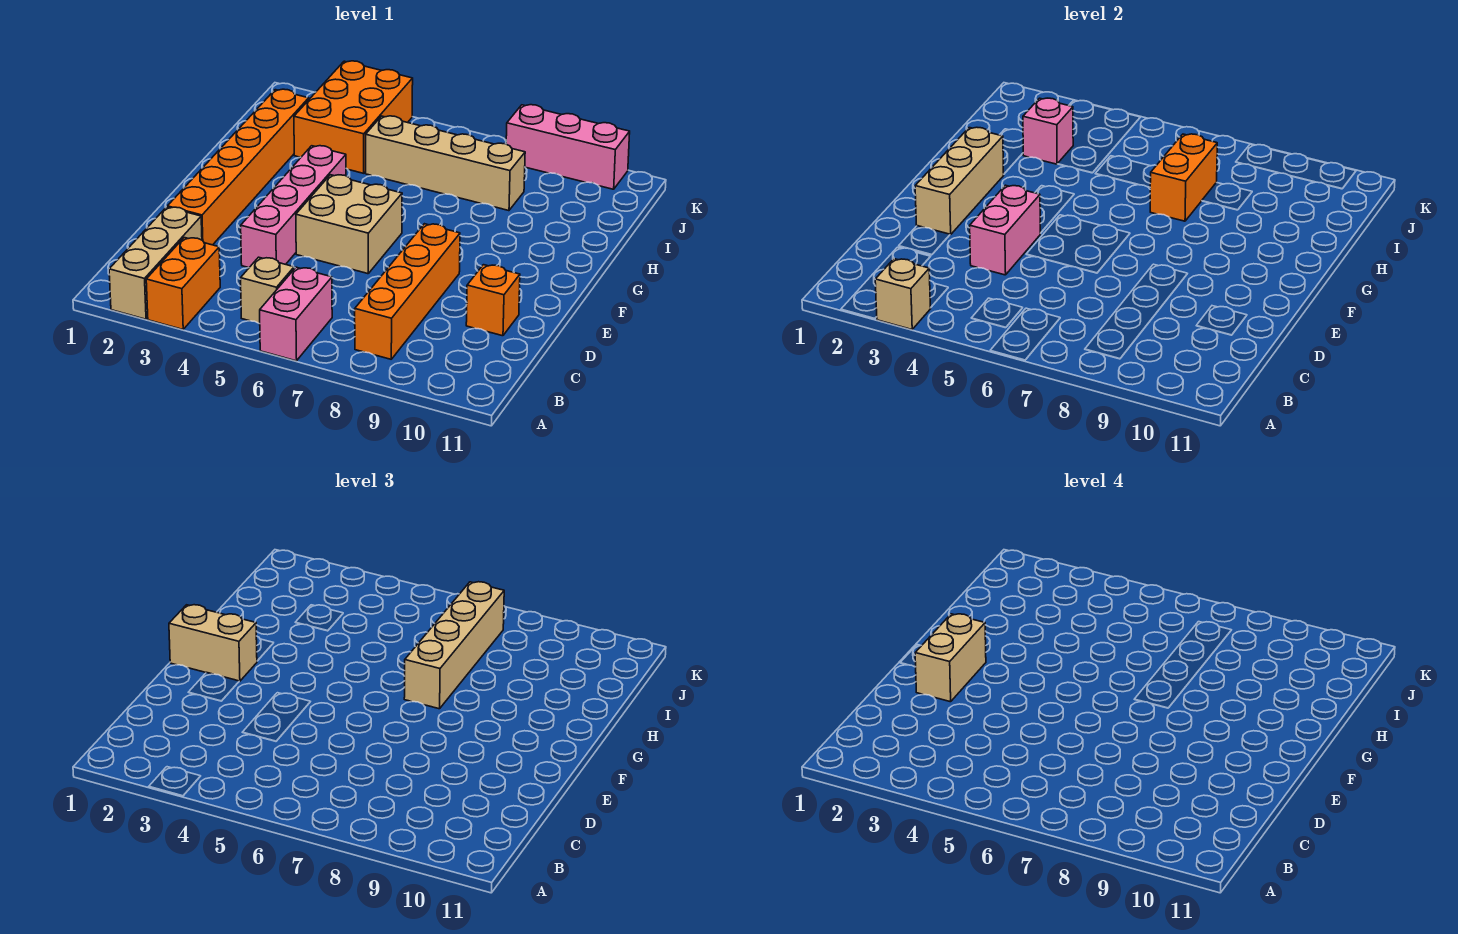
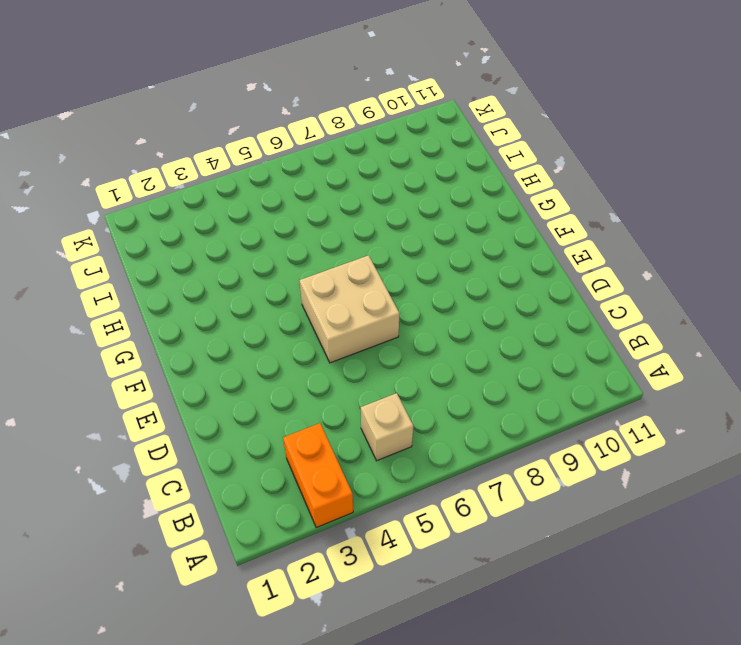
none -> tan brick A2:C2 level 1
none -> pink brick A6:B6 level 1
none -> orange brick B8:E8 level 1

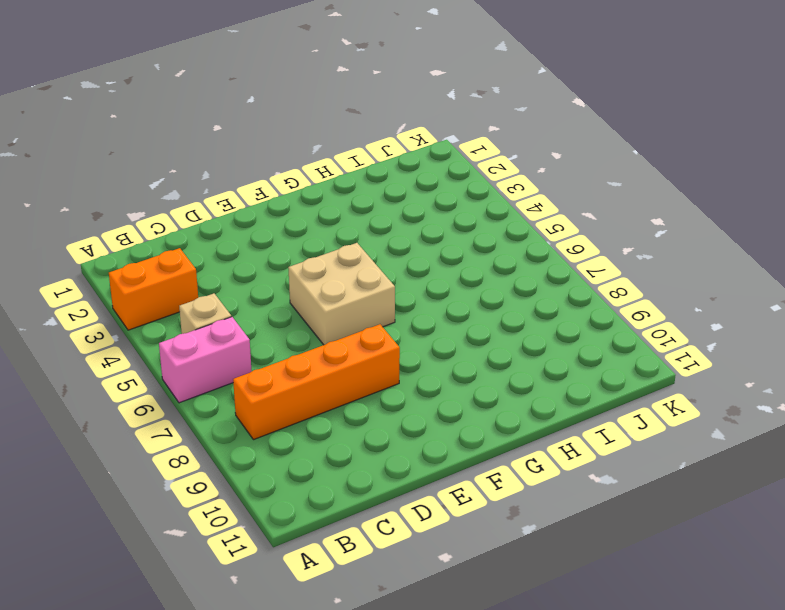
none -> tan brick A2:C2 level 1
none -> orange brick D2:I2 level 1
none -> pink brick D4:G4 level 1

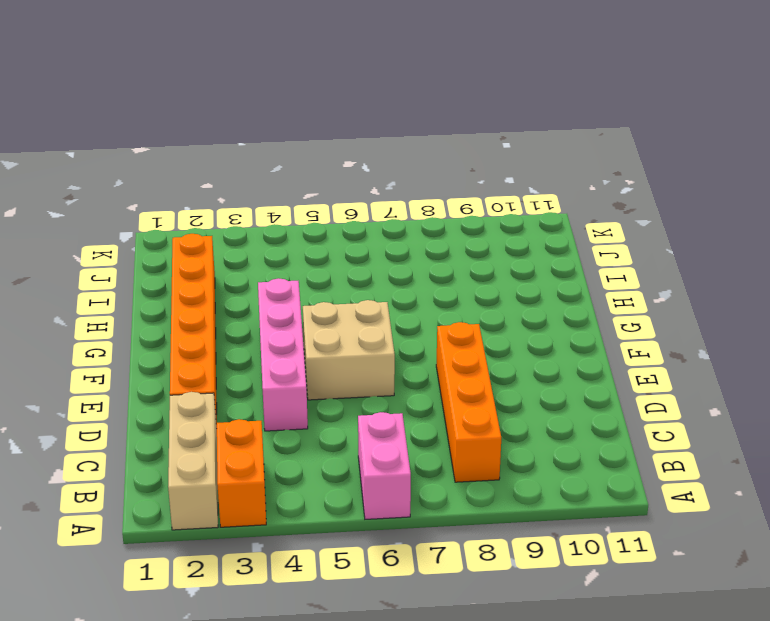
none -> tan brick B5 level 1
none -> orange brick D10 level 1
none -> orange brick I3:K4 level 1

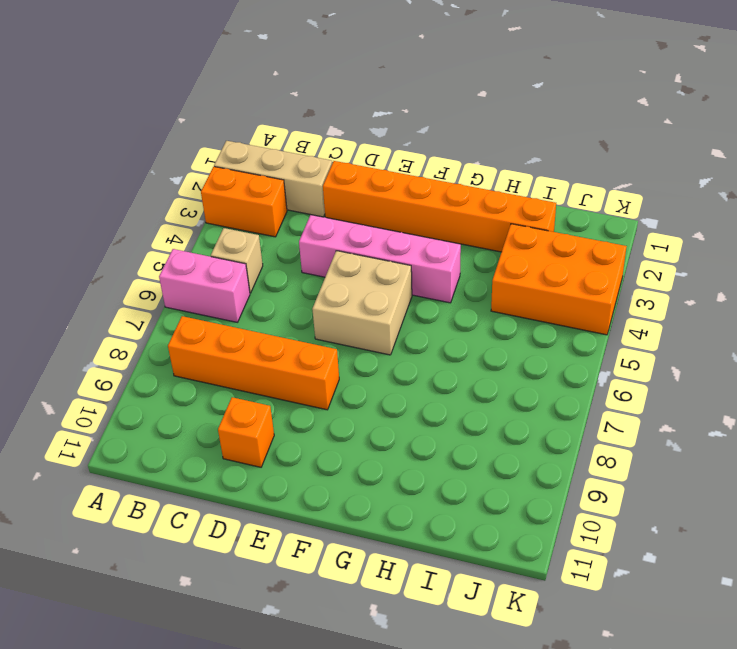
none -> tan brick I5:I8 level 1
none -> pink brick K8:K10 level 1
none -> tan brick A3 level 2

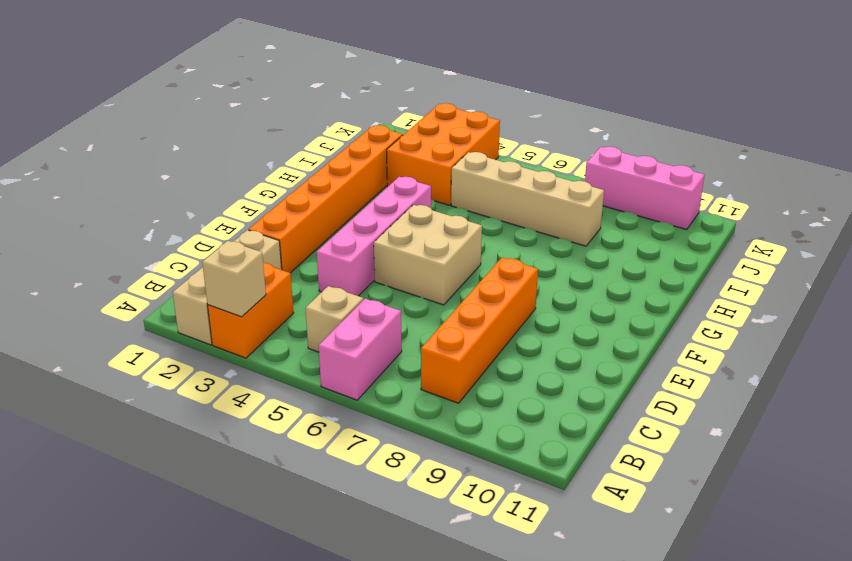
none -> orange brick D10 level 1
none -> pink brick D4:E4 level 2
none -> tan brick E2:G2 level 2

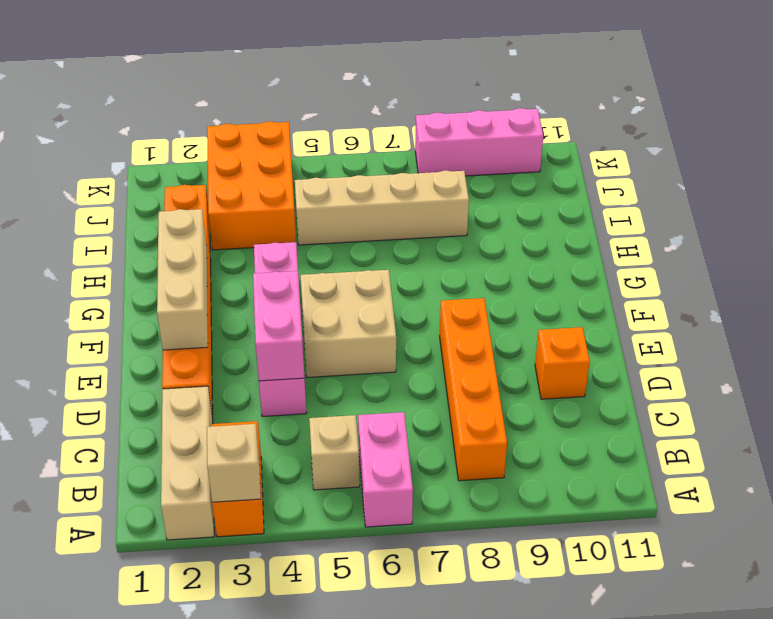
none -> orange brick H7:I7 level 2
none -> pink brick I3 level 2
none -> tan brick F1:F2 level 3

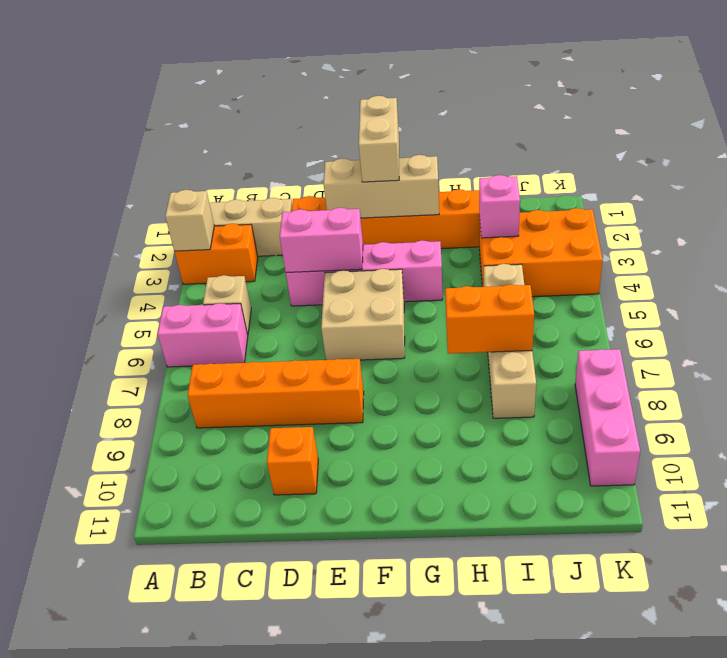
none -> tan brick G7:J7 level 3
none -> tan brick E2:F2 level 4

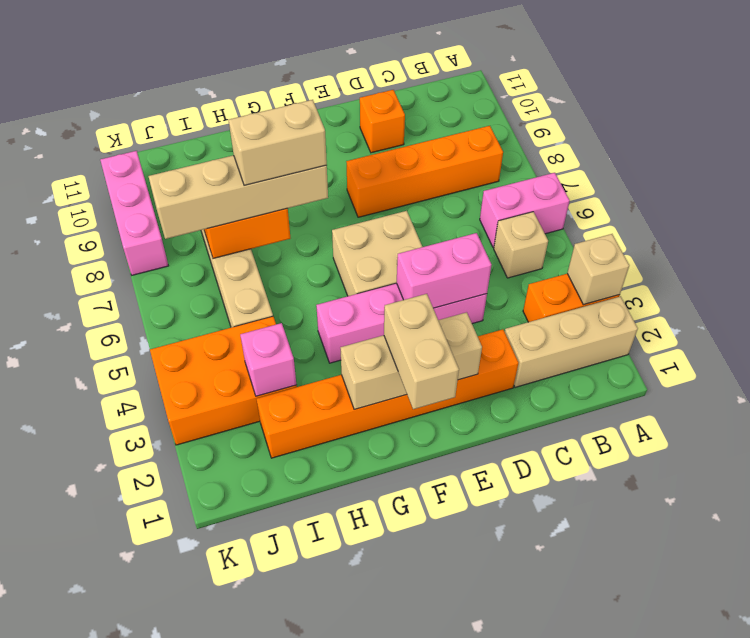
tan brick G7:H7 level 4 -> tan brick E2:F2 level 4

